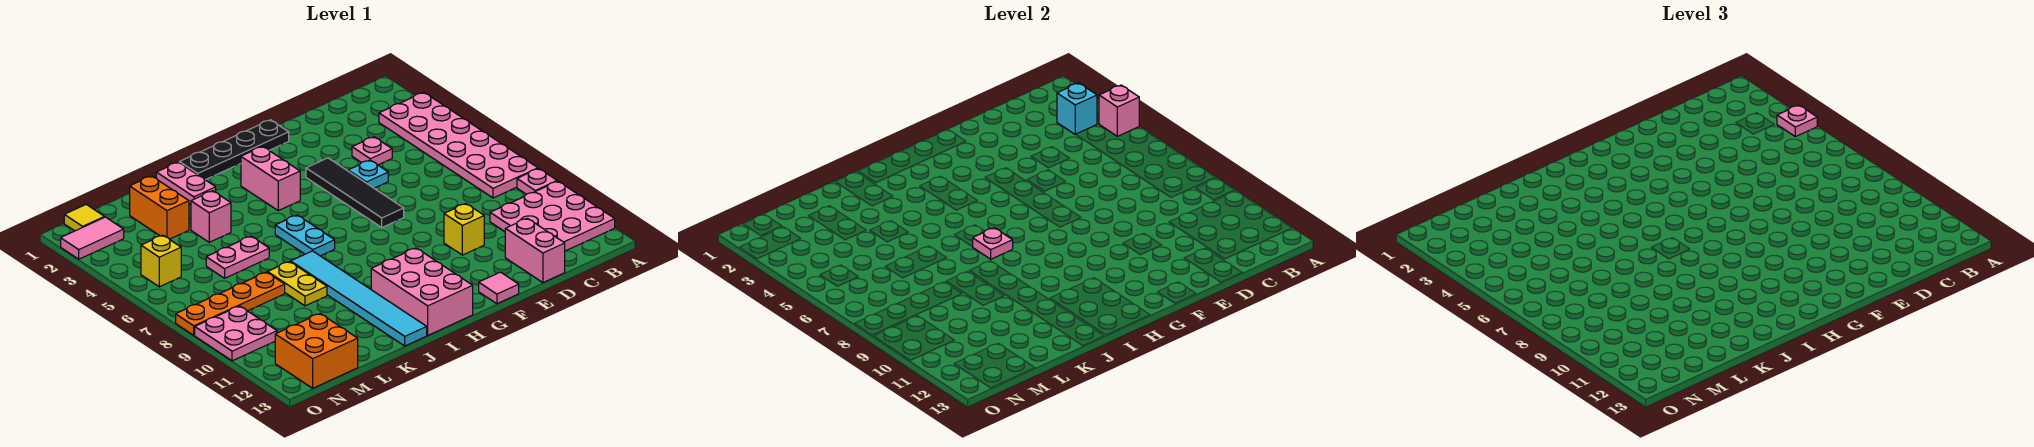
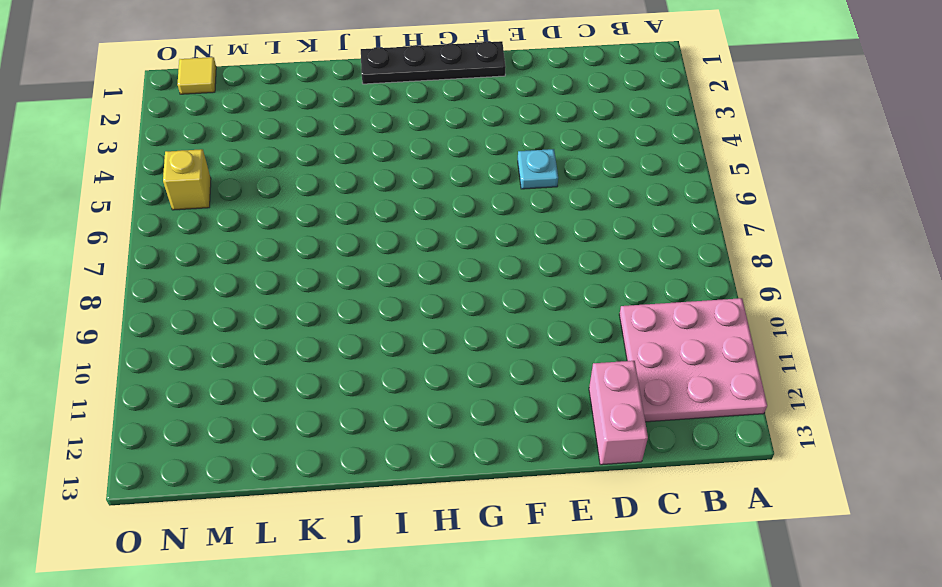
none -> pink plate A3:B8 level 1
none -> pink plate A9 level 1
none -> pink plate D4 level 1

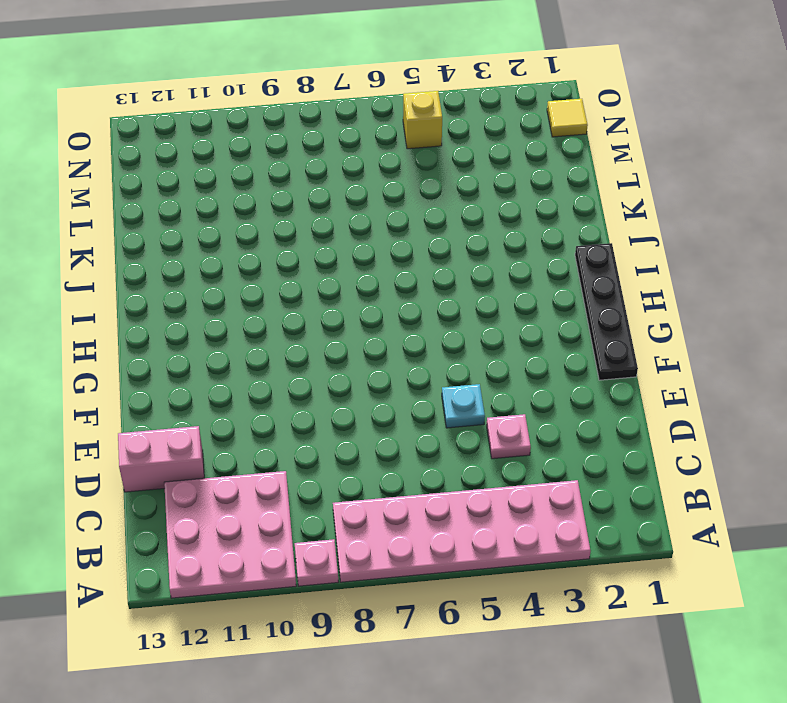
none -> yellow brick E10 level 1
none -> black tile F4:F7 level 1
none -> pink tile F13 level 1

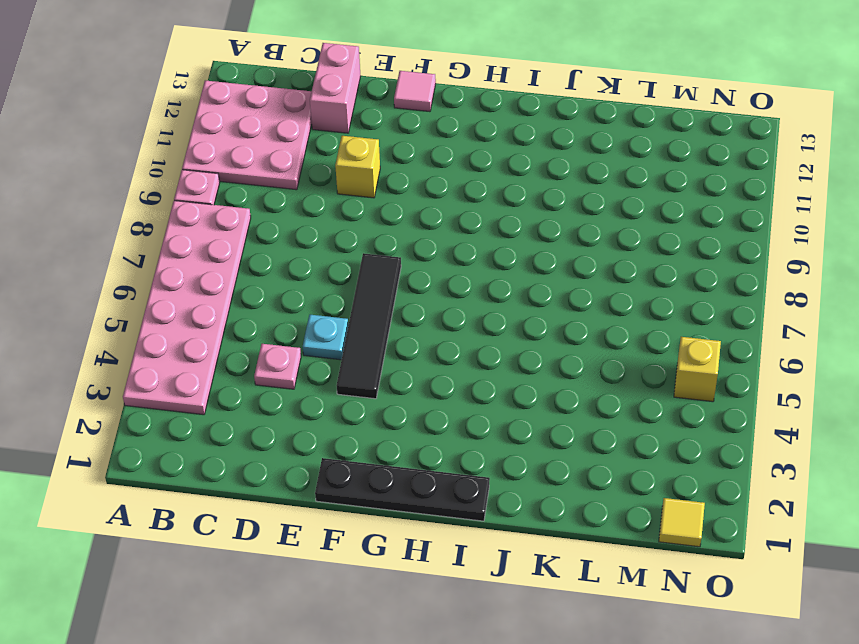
none -> pink brick H3:H4 level 1
none -> pink brick H11:I13 level 1
none -> cyan plate I6:I7 level 1

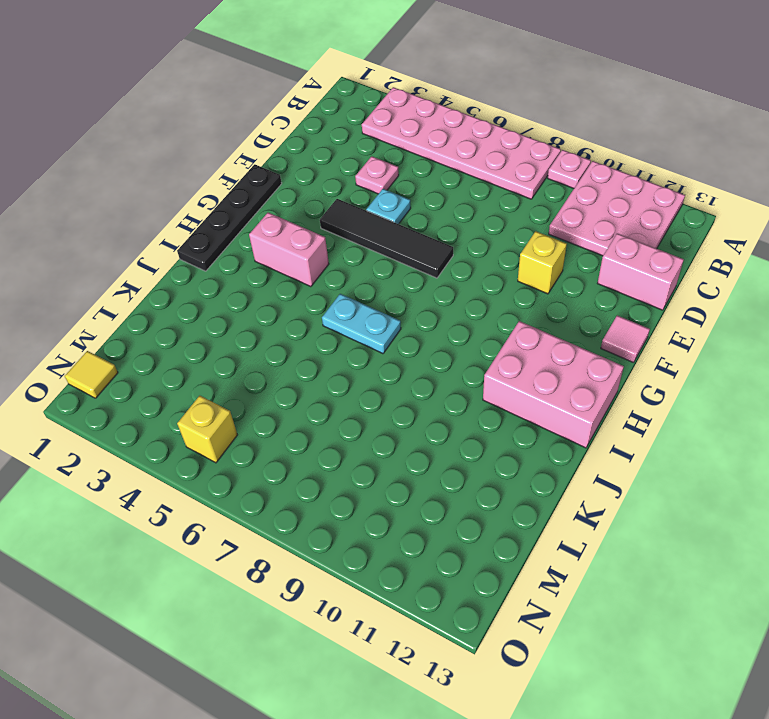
none -> pink plate J1:J2 level 1
none -> cyan tile J8:J13 level 1
none -> pink brick K4 level 1

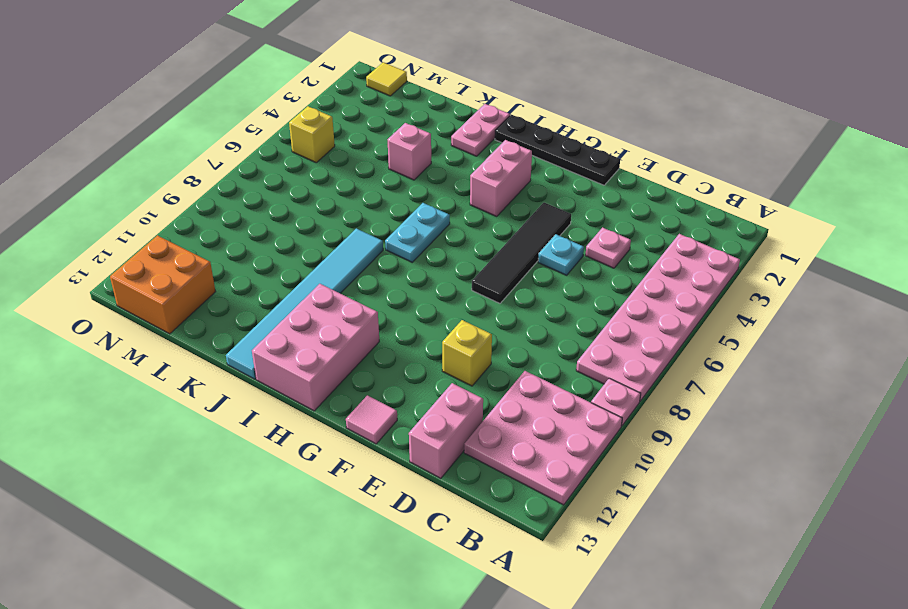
none -> pink plate K6:L6 level 1
none -> yellow plate K8:K9 level 1
none -> orange brick L2:L3 level 1

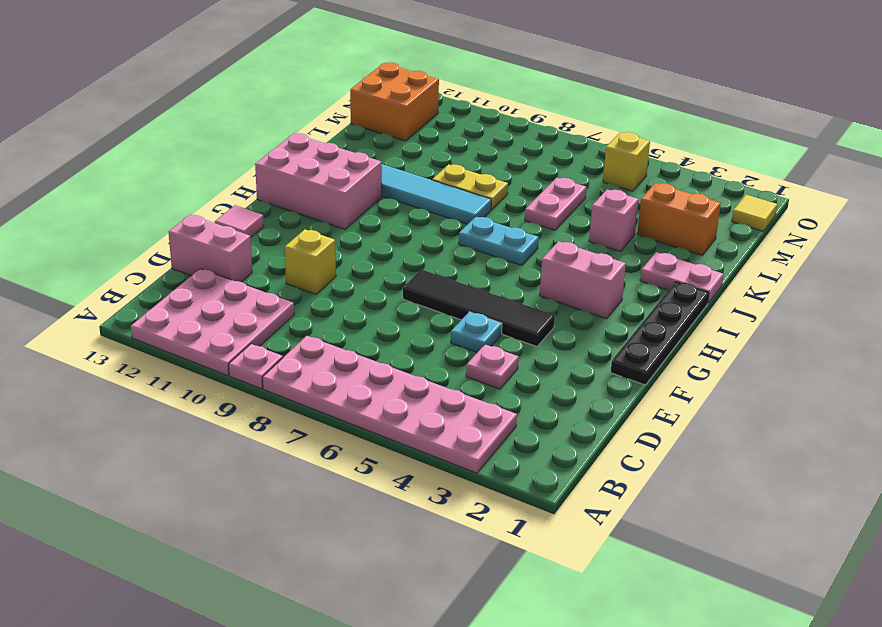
none -> orange plate L8:O8 level 1
none -> pink tile N2:O2 level 1
none -> pink plate N9:O10 level 1

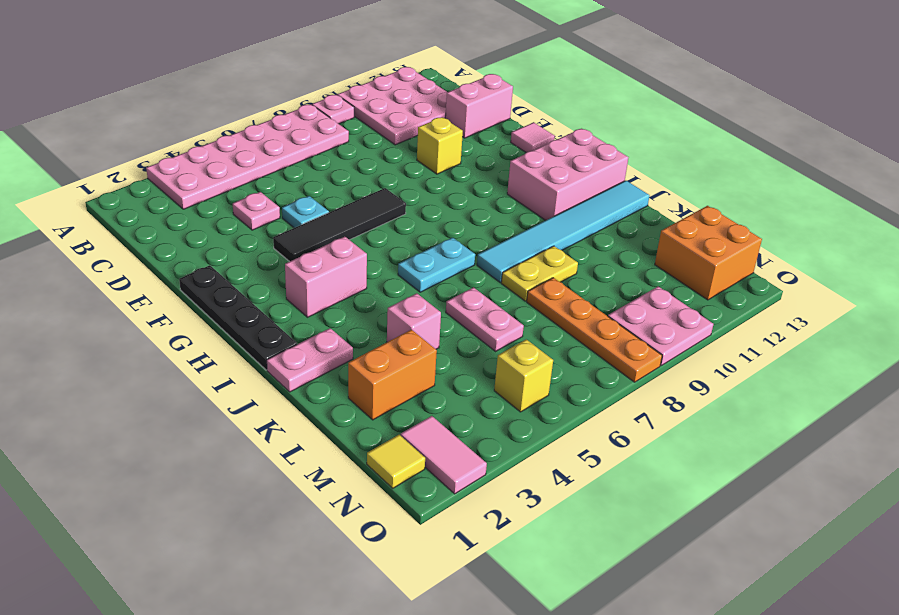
none -> pink brick A4 level 2
none -> cyan brick B3 level 2
none -> pink plate I7 level 2

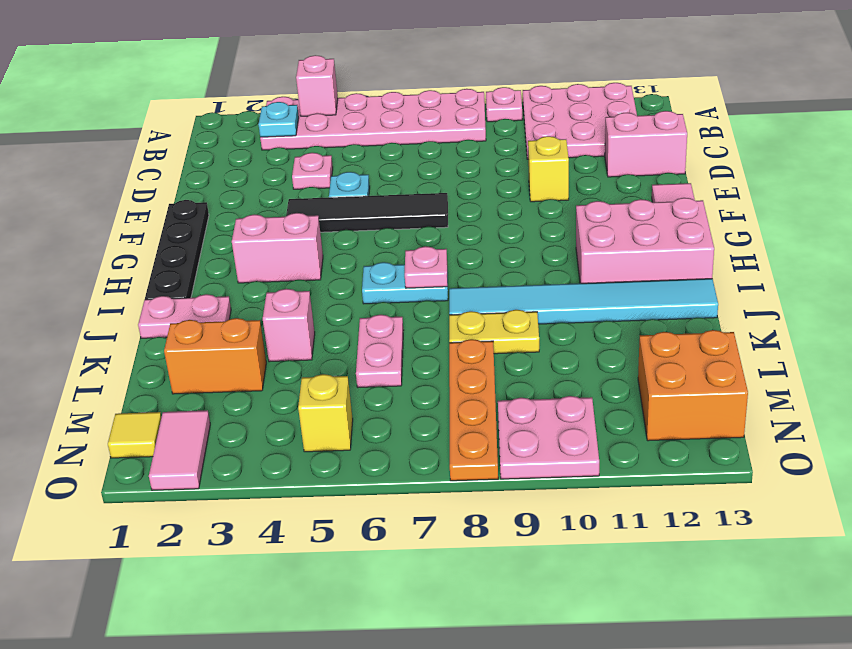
cyan plate B3 level 2 -> cyan brick B3 level 2
none -> pink plate A4 level 3

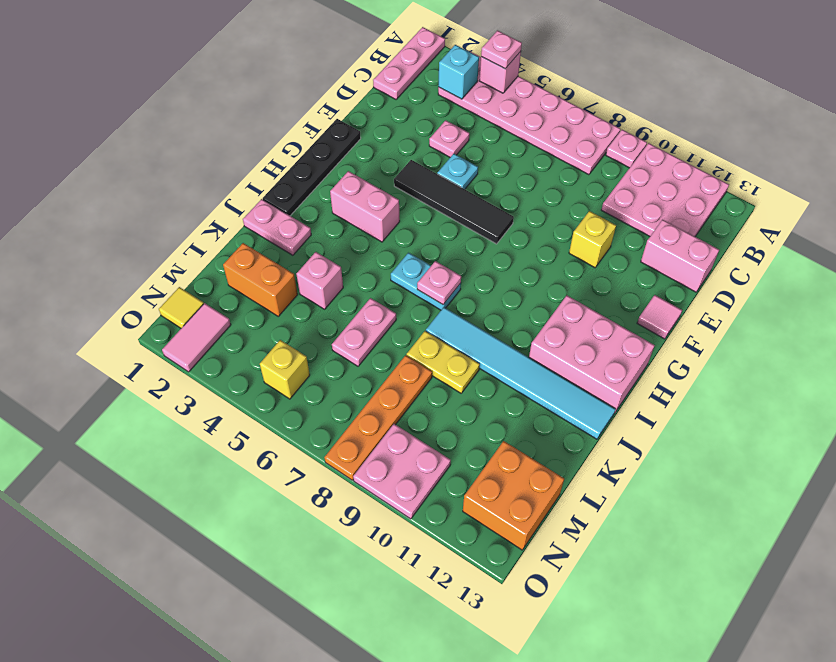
pink plate A1:C1 level 1 -> none

